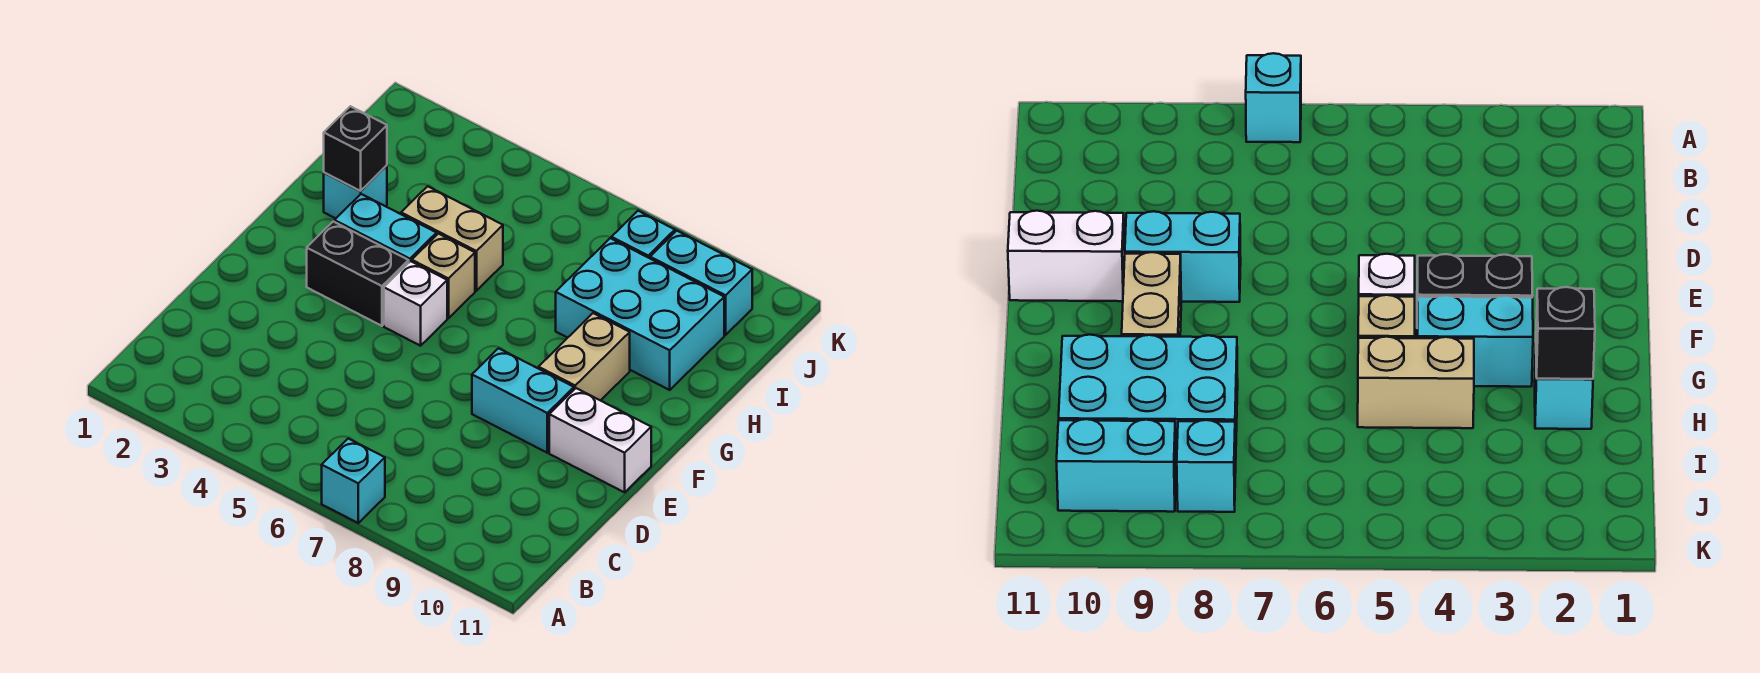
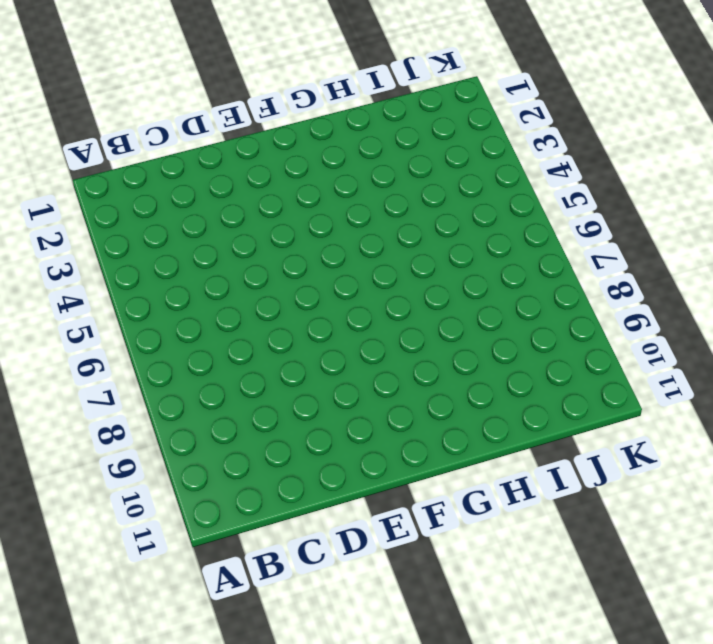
none -> cyan brick A7 level 1
none -> cyan brick E8:E9 level 1
none -> white brick E10:E11 level 1

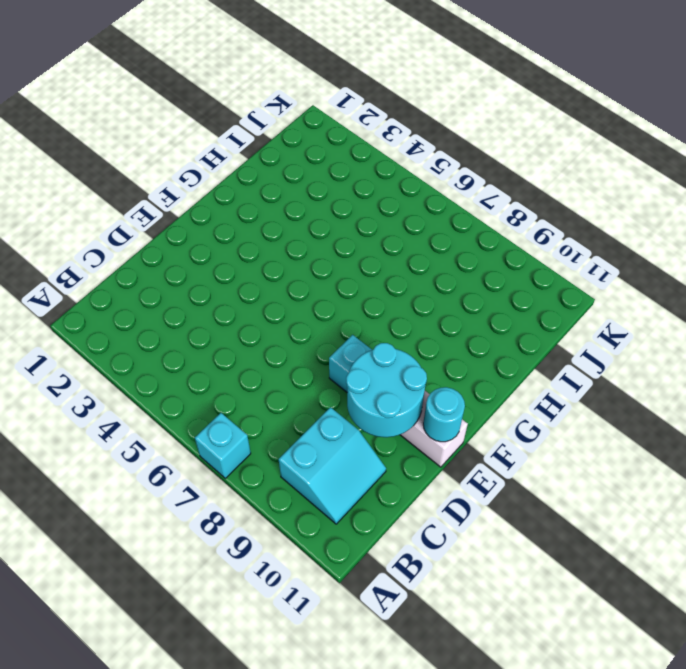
cyan slope B9:C10 level 1 top 9 -> none
cyan round brick D9:E10 level 2 -> none
cyan round brick E11 level 2 -> none
none -> black brick F3:F4 level 1
none -> white brick F5 level 1
none -> tan brick F9:G9 level 1

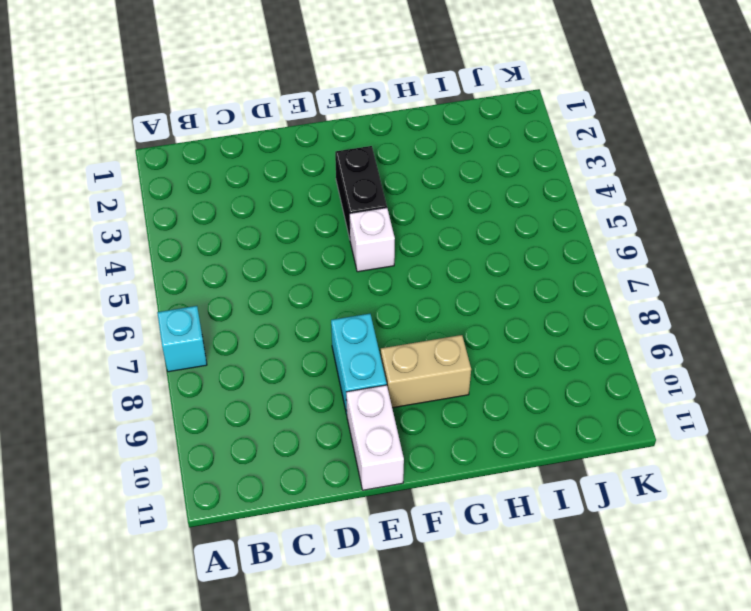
none -> cyan brick G3:G4 level 1
none -> tan brick G5 level 1
none -> cyan brick H2 level 1

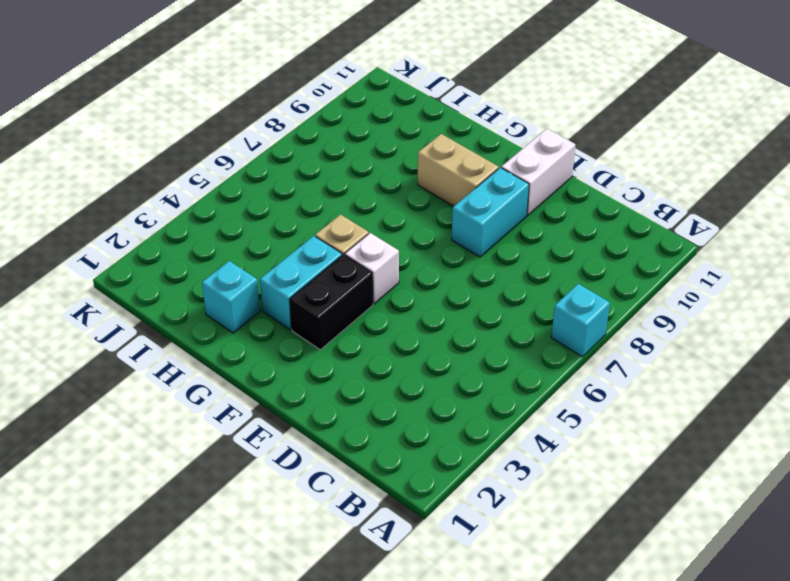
none -> tan brick H4:H5 level 1
none -> cyan brick H8:I10 level 1
none -> cyan brick J8 level 1

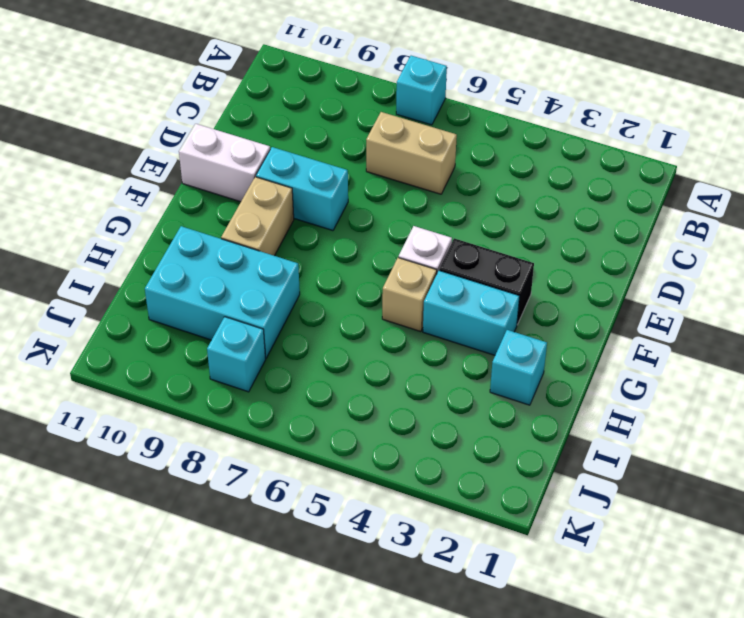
tan brick C6:C7 level 1 -> tan brick H4:H5 level 1
none -> cyan brick J9:J10 level 1
none -> black brick H2 level 2

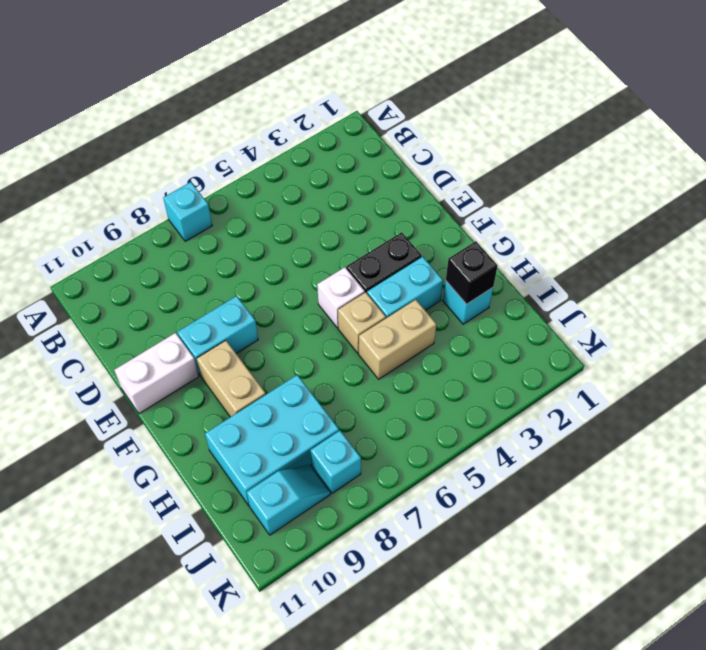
cyan slope J9:J10 level 1 top 10 -> cyan brick J9:J10 level 1

